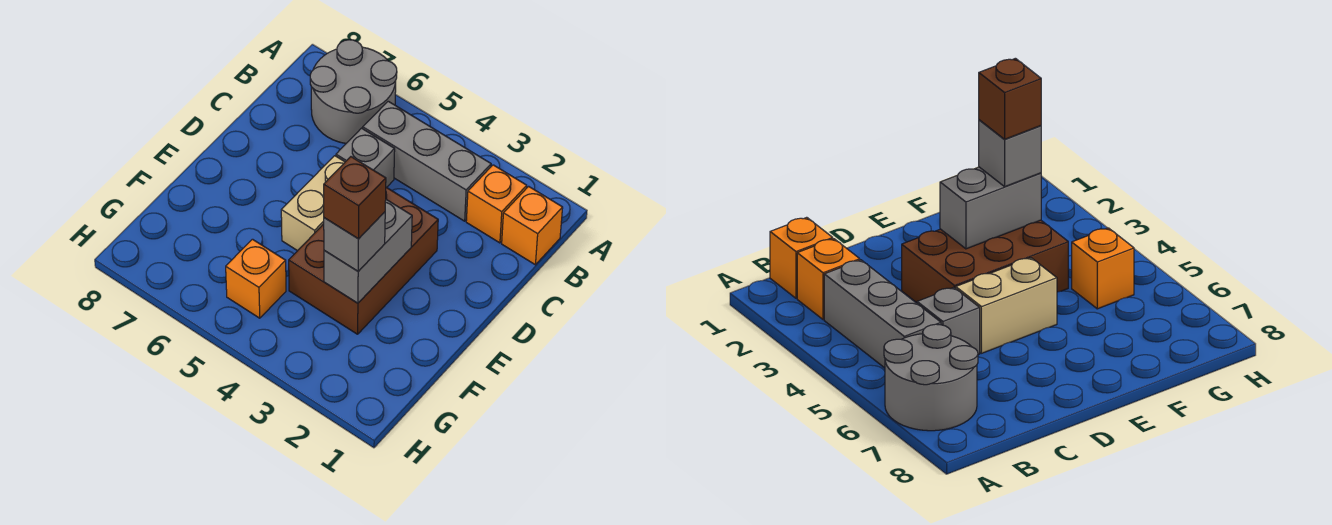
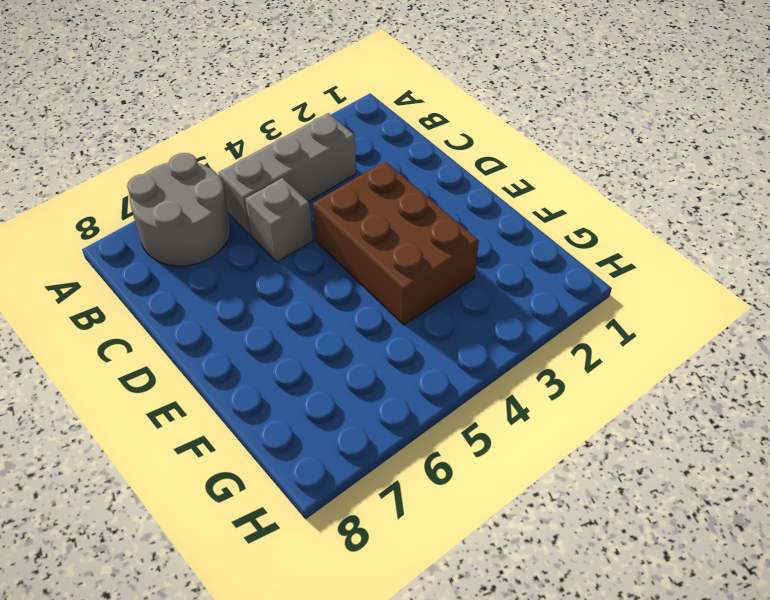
none -> orange brick B1 level 1
none -> orange brick B2 level 1

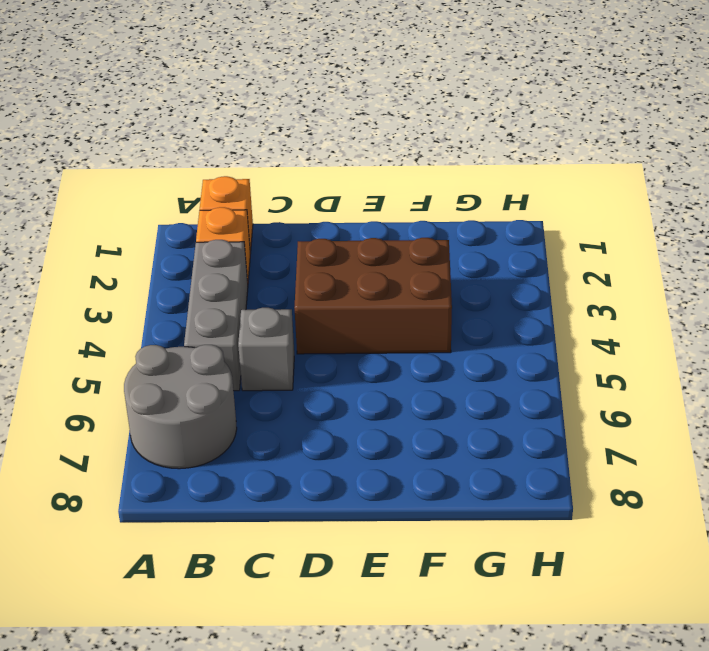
none -> tan brick D5:E5 level 1
none -> orange brick G5 level 1

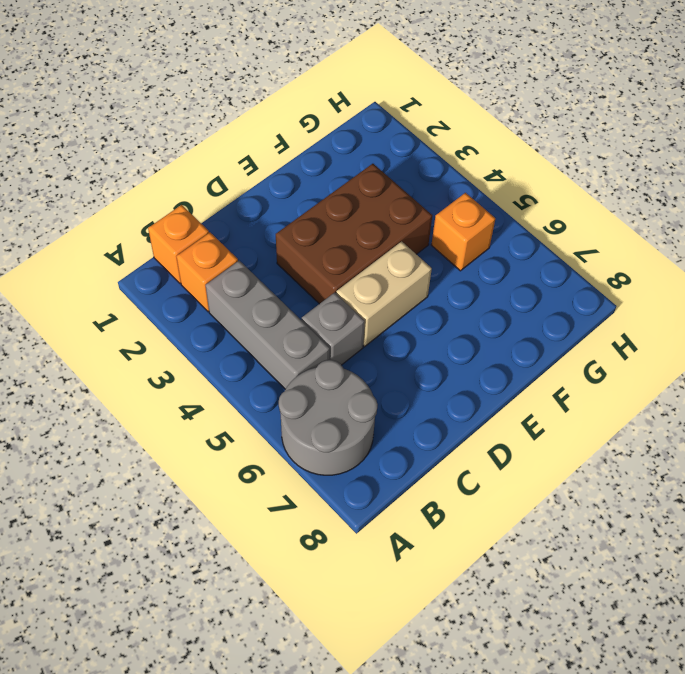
none -> grey brick E3:F3 level 2
none -> grey brick F3 level 3

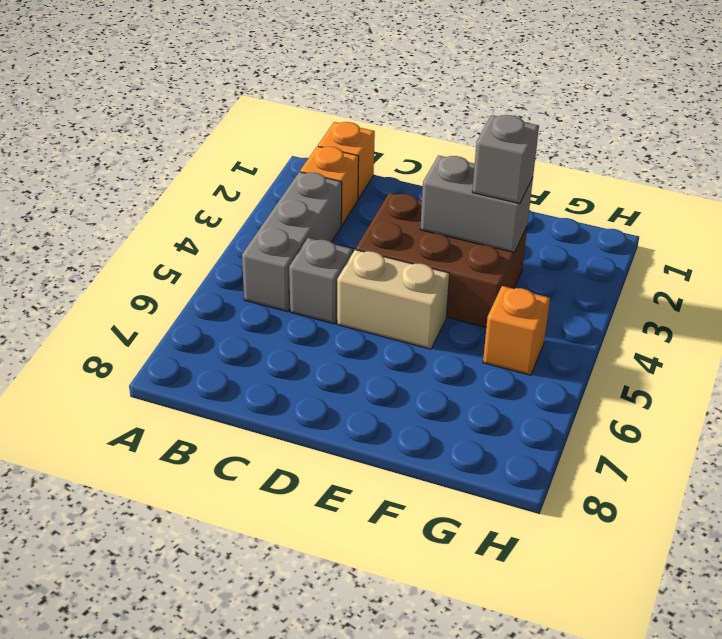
none -> grey round brick A6:B7 level 1
none -> brown brick F3 level 4

